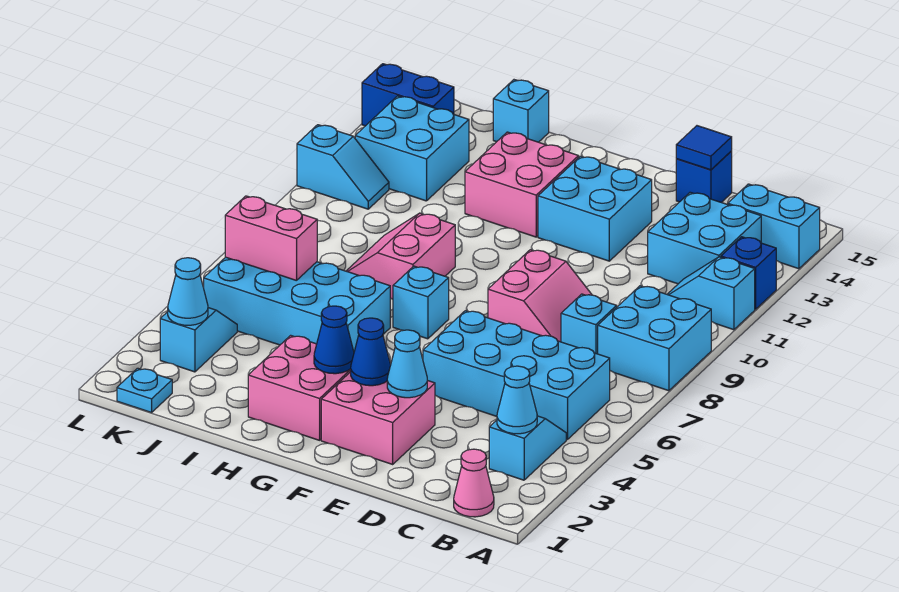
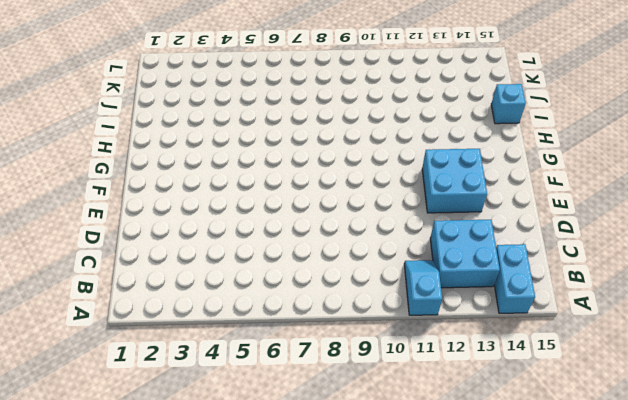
none -> cyan brick A8:B9 level 1
none -> blue brick A12 level 1
none -> pink cone B1 level 1
none -> cyan slope B3:B4 level 1 top 3

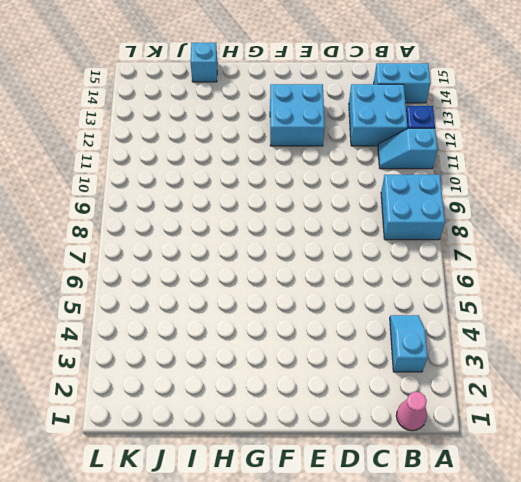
none -> cyan brick B5:E6 level 1
none -> cyan brick C8 level 1
none -> pink slope D8:E9 level 1 top E
none -> blue brick D15 level 1

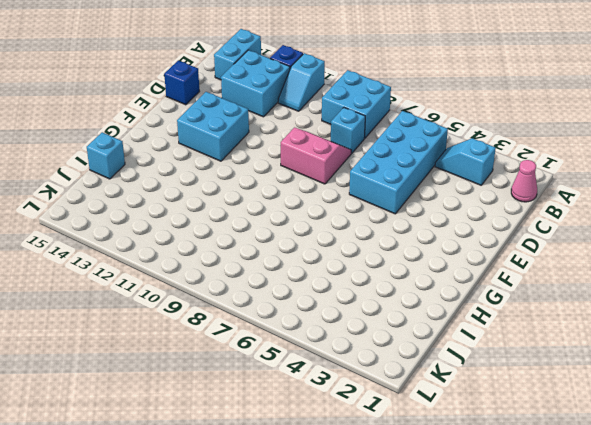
none -> pink brick E2:F3 level 1
none -> pink brick G2:H3 level 1
none -> cyan brick G7 level 1
none -> pink brick G12:H13 level 1

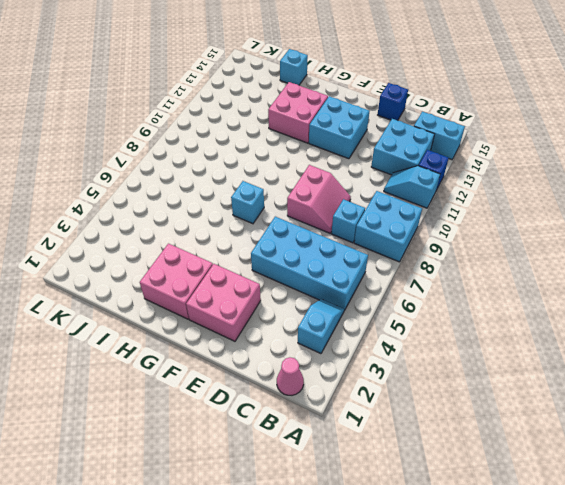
none -> cyan brick H5:K6 level 1
none -> pink slope H8:I9 level 1 top H
none -> cyan brick J12:K13 level 1
none -> cyan plate K1 level 1

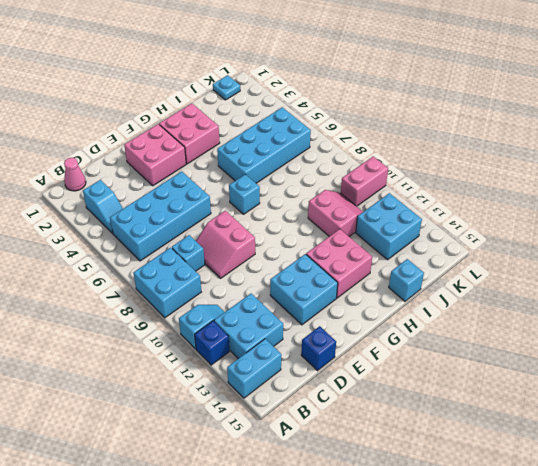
pink slope I10:J11 level 1 top I -> pink slope H8:I9 level 1 top H
pink brick K10:L10 level 1 -> pink brick J6:K6 level 2
none -> cyan slope K3:K4 level 1 top 3
none -> cyan slope K11:L11 level 1 top L
none -> blue brick K14:L14 level 1
none -> cyan cone B3 level 2

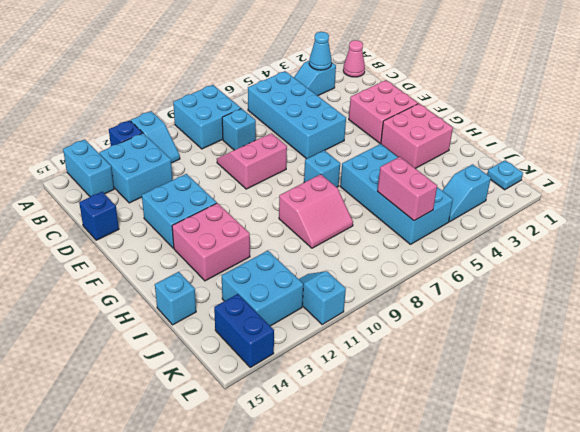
none -> blue tile D15 level 2
none -> cyan cone E3 level 2
none -> blue cone F3 level 2
none -> blue cone G3 level 2

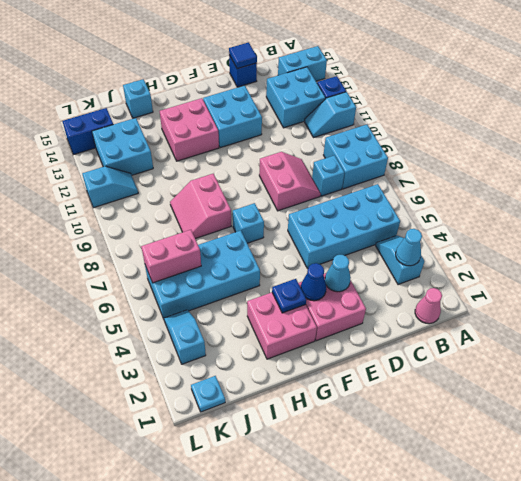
blue plate G3 level 2 -> blue cone G3 level 2
none -> cyan cone K3 level 2

